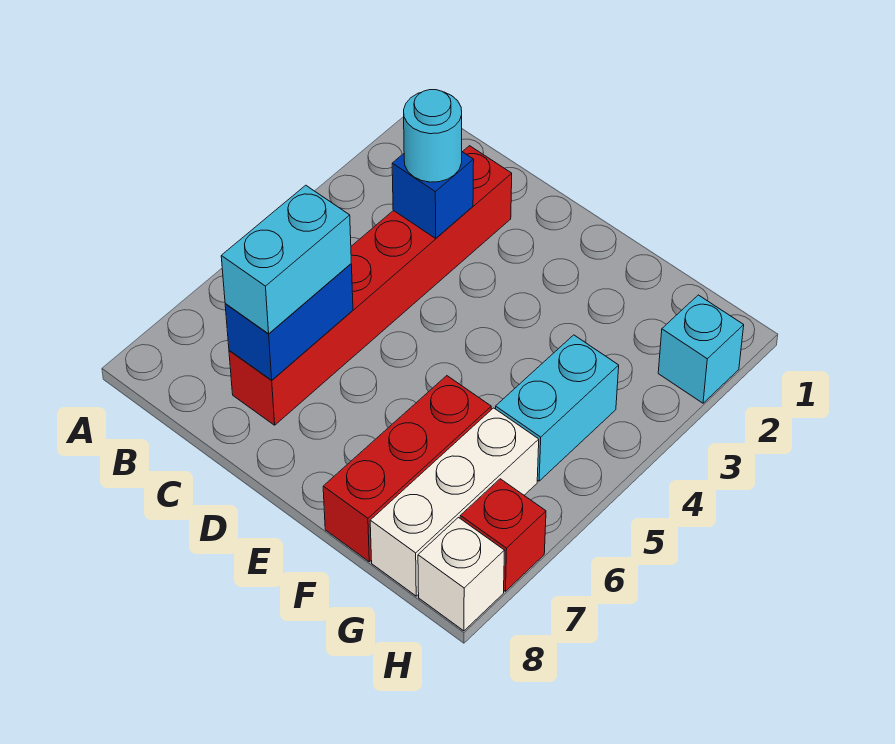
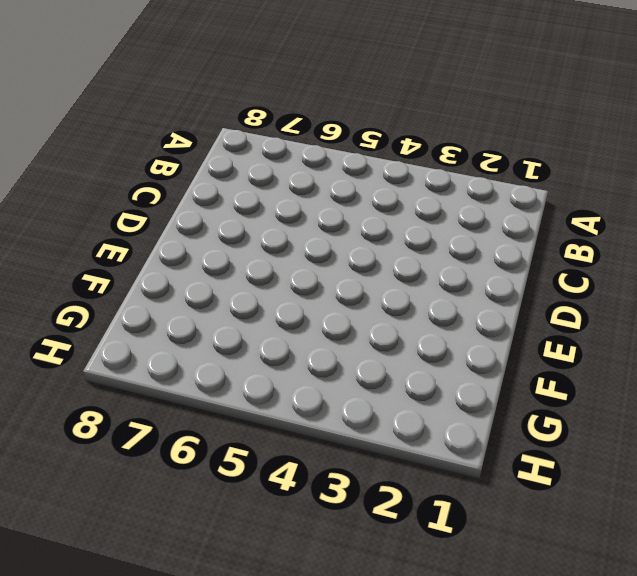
none -> red brick C2:C7 level 1
none -> red brick F6:F8 level 1

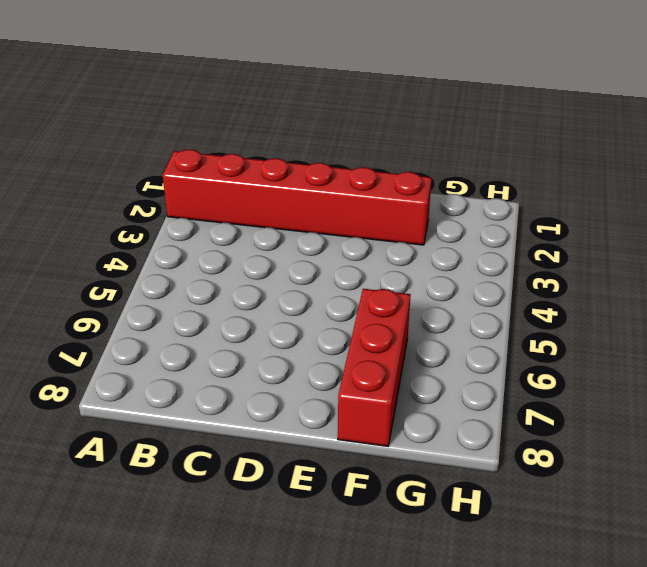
red brick A2:F2 level 1 -> red brick C2:C7 level 1
none -> cyan brick G4:G5 level 1
none -> white brick G6:G8 level 1

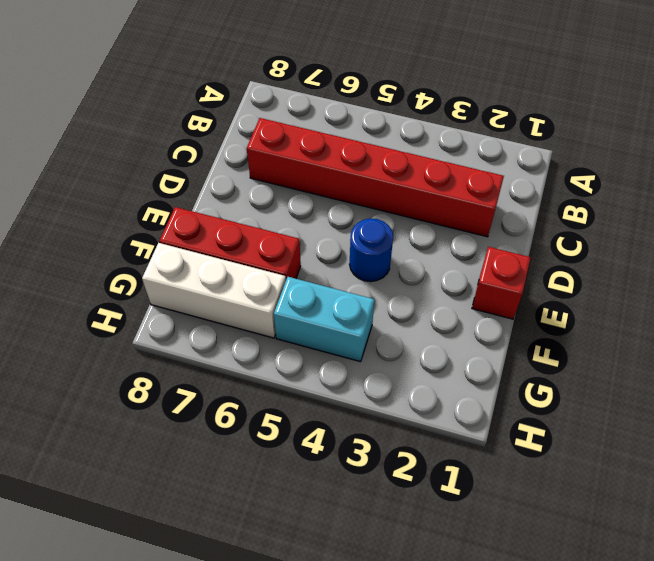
red brick E1 level 1 -> red brick H7 level 1
blue round brick E4 level 1 -> none
none -> cyan brick H2 level 1
none -> white brick H8 level 1

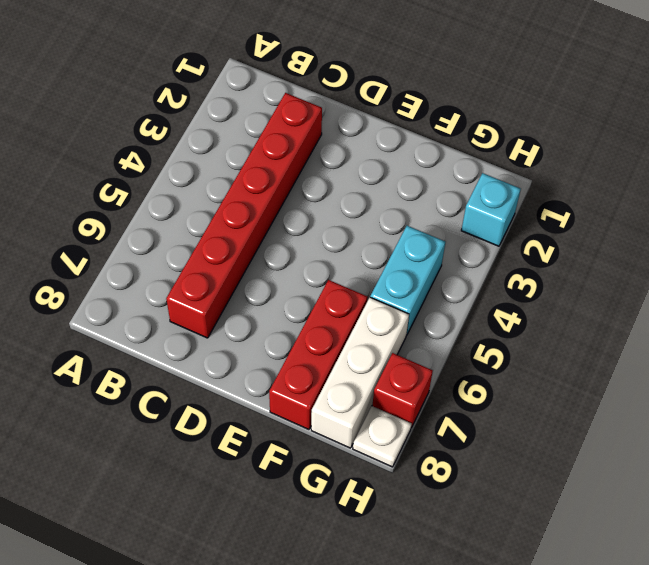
white plate H8 level 1 -> white brick H8 level 1
none -> blue brick C3 level 2
none -> blue brick C6:C7 level 2

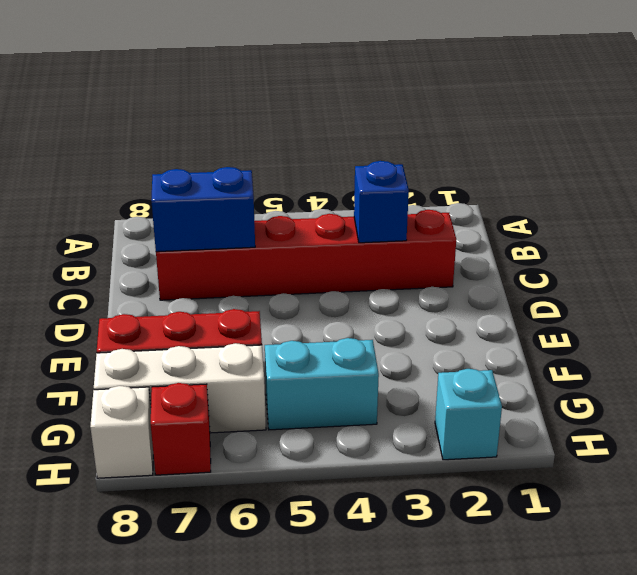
none -> cyan round brick C3 level 3
none -> cyan brick C6:C7 level 3

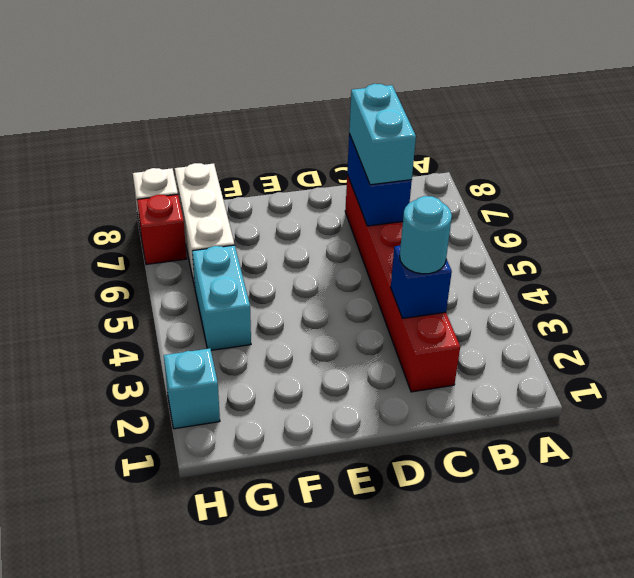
none -> red brick F6:F8 level 1

